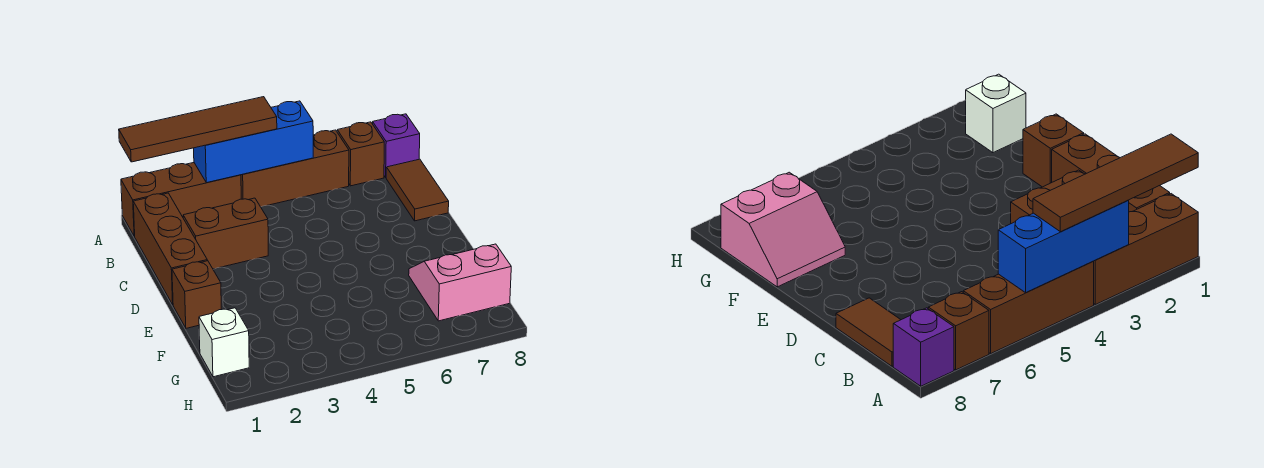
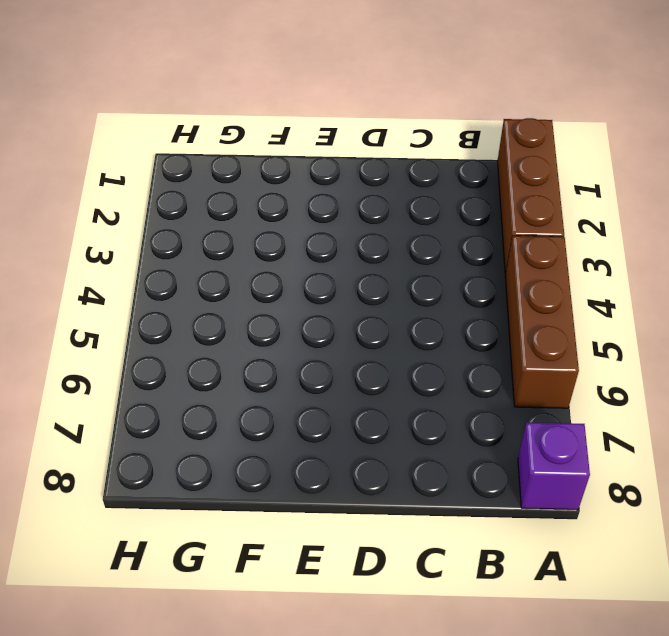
none -> brown brick A7 level 1
none -> brown brick B1:D1 level 1
none -> brown tile B8:C8 level 1

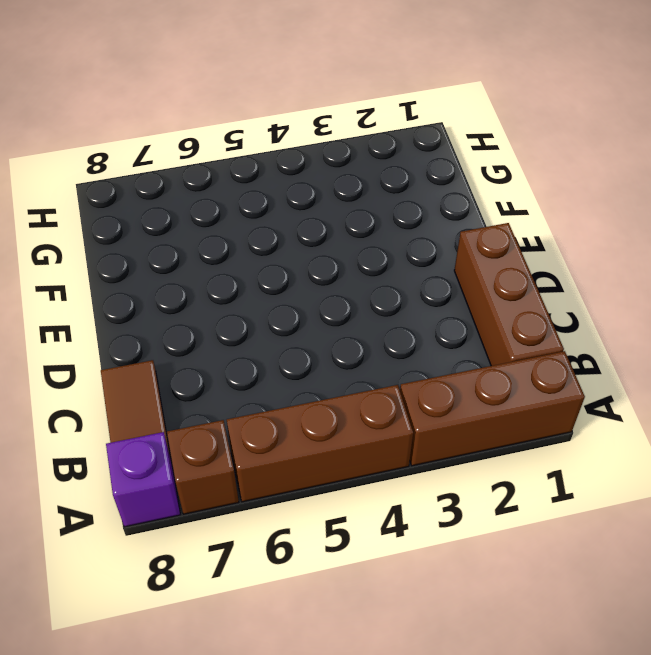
none -> brown brick C2:C3 level 1
none -> brown brick E1 level 1
none -> pink slope F7:G8 level 1 top G

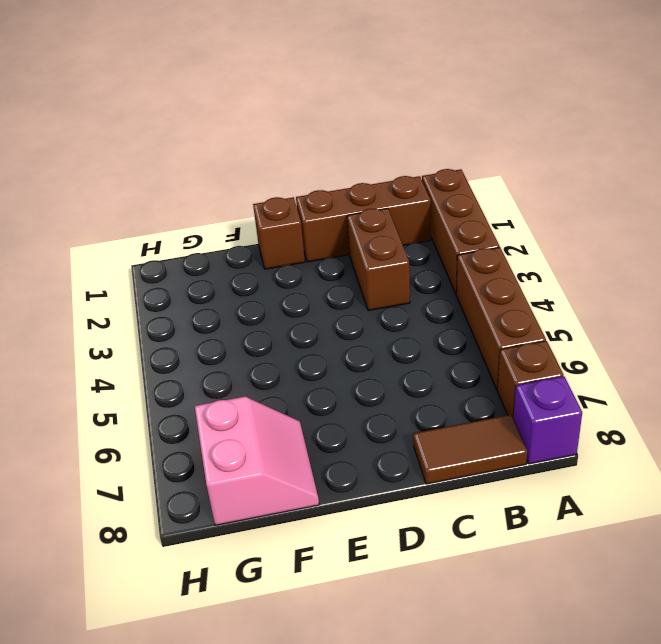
none -> white brick G1 level 1
none -> blue brick A3:A5 level 2
none -> brown tile A1:A4 level 3

